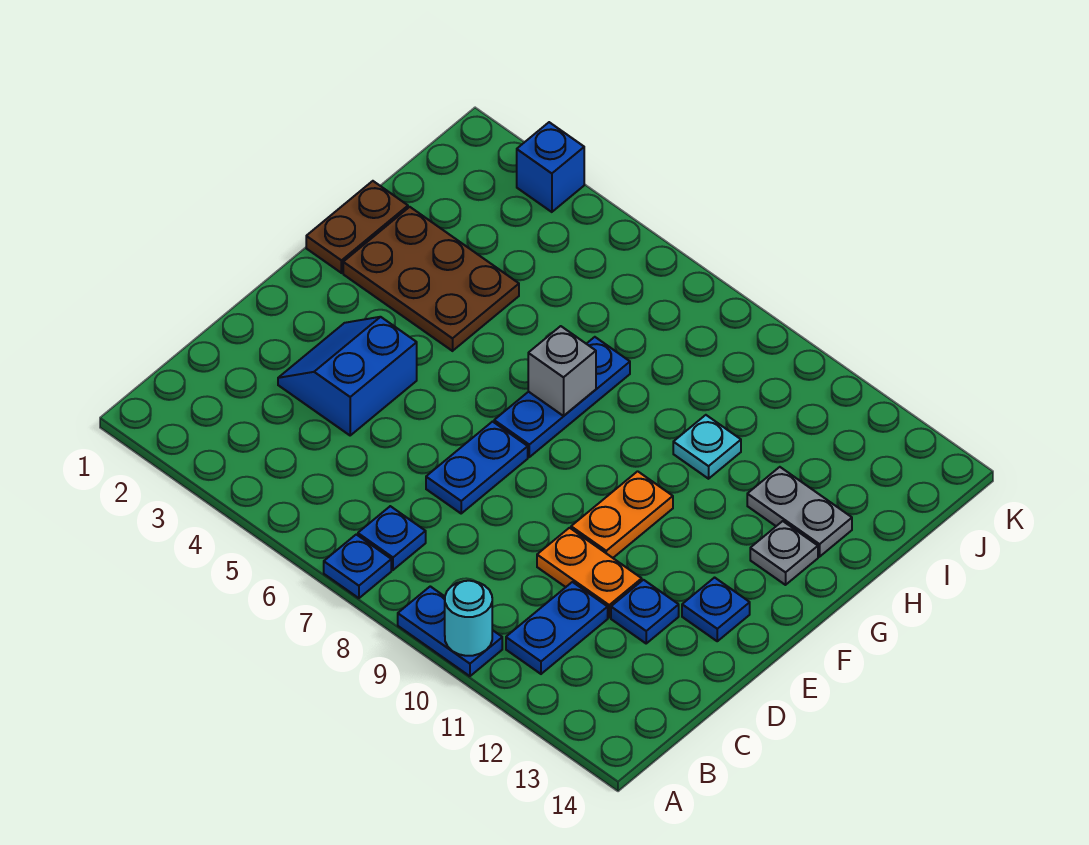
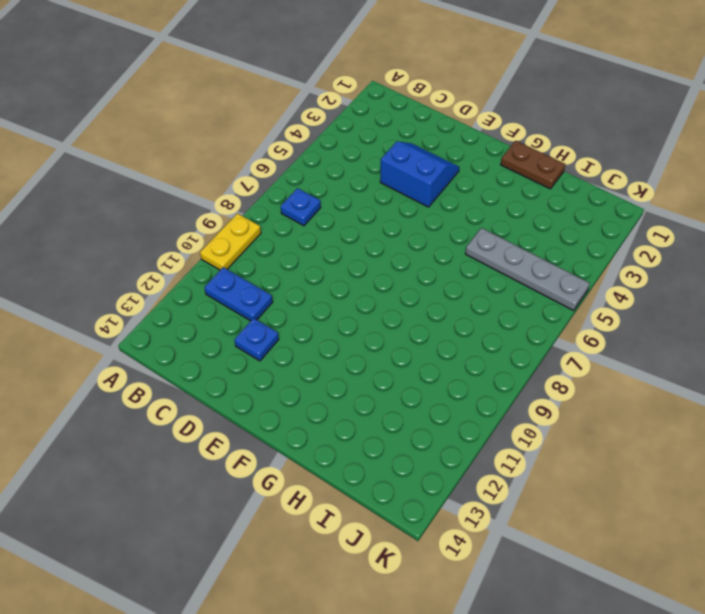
yellow plate A9:A10 level 1 -> blue plate A9:A10 level 1
grey plate H5:K5 level 1 -> none
none -> blue plate A7 level 1
none -> blue plate D7:E7 level 1
none -> orange plate D10:D11 level 1

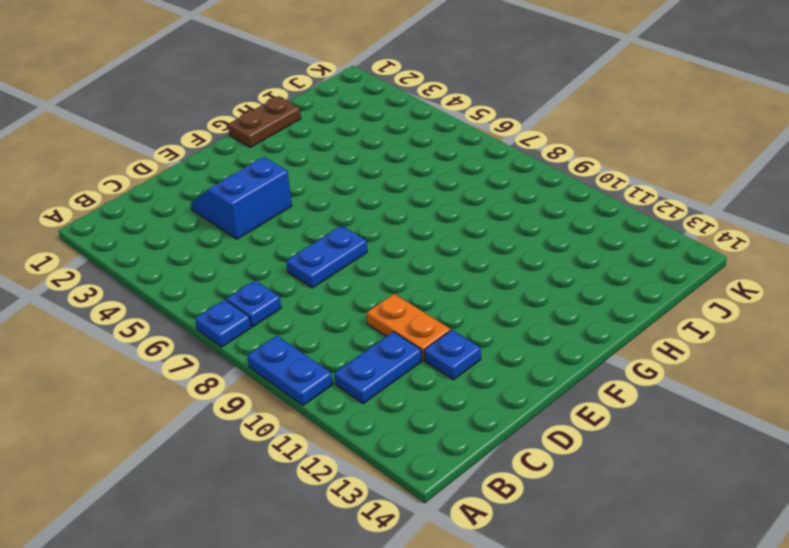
none -> orange plate E10:F10 level 1
none -> blue plate E13 level 1
none -> blue plate F7:H7 level 1

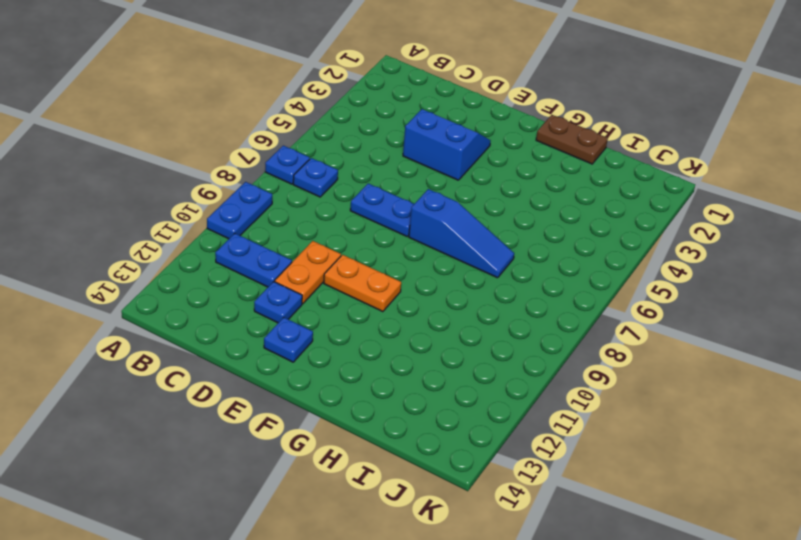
blue slope F7:H7 level 1 top F -> blue plate F7:H7 level 1
none -> brown plate G2:H4 level 1
none -> grey plate G13 level 1
none -> cyan plate H10 level 1

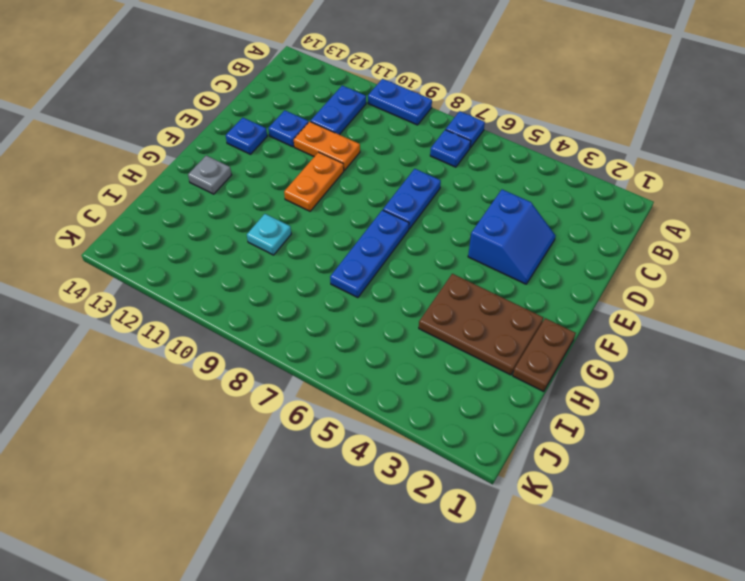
none -> grey plate H12:H13 level 1
none -> blue brick K3 level 1
none -> cyan round brick A10 level 2

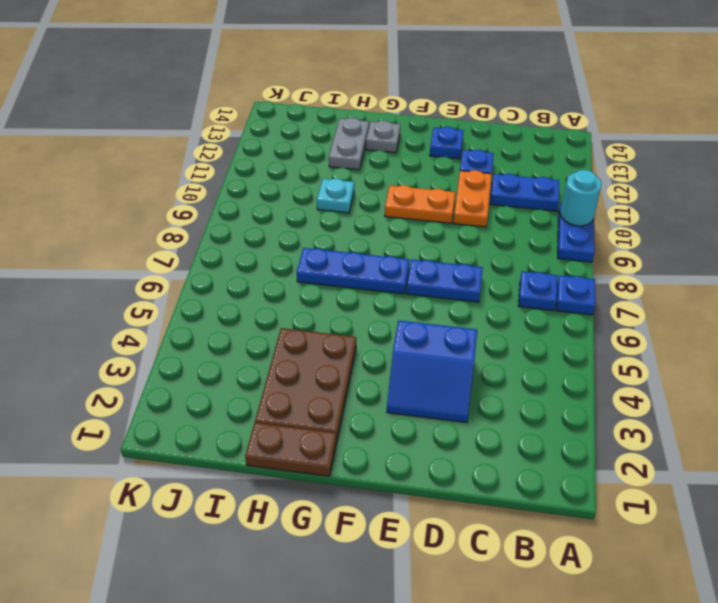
none -> blue brick K3 level 1
none -> grey brick G7 level 2

